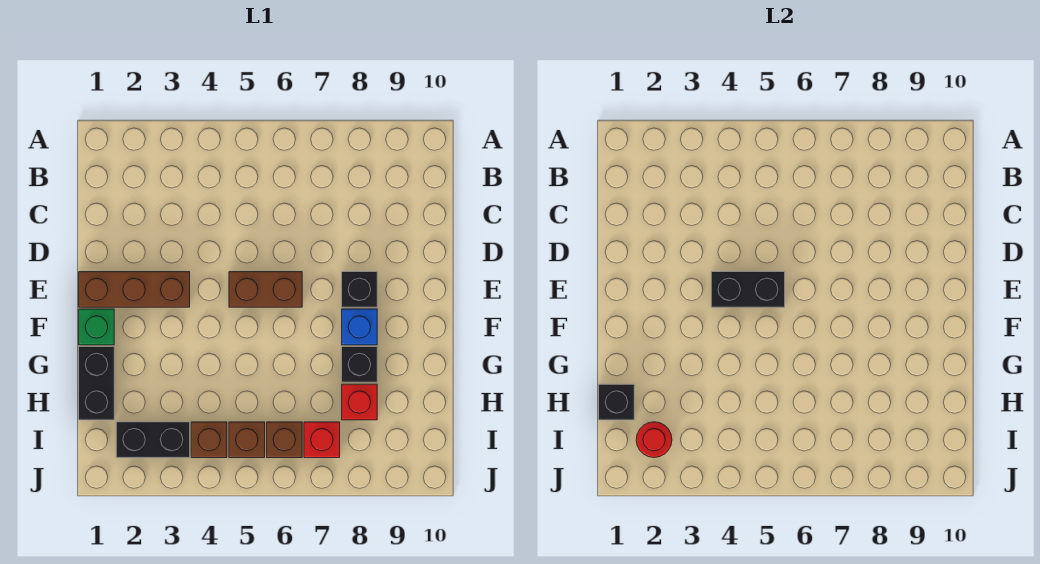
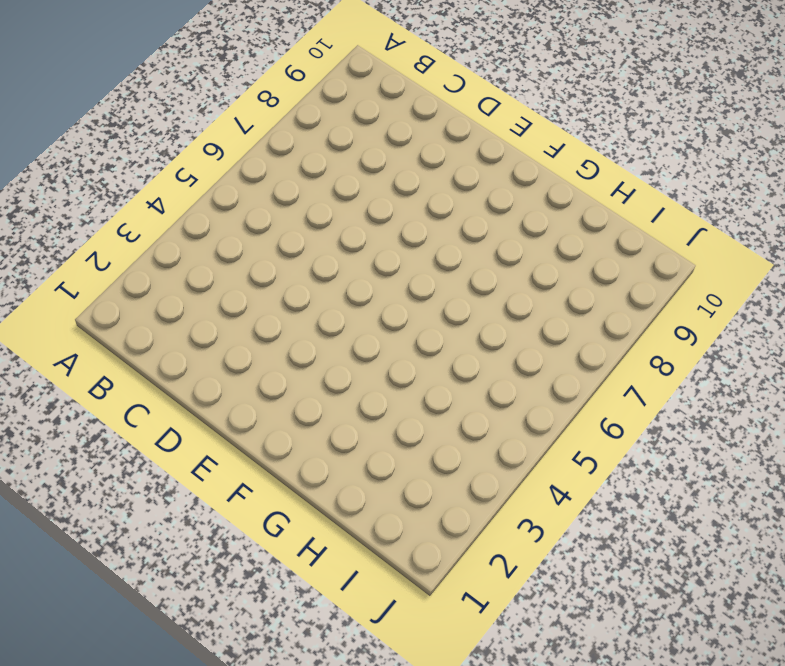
none -> brown brick E1:E3 level 1
none -> brown brick E5:E6 level 1
none -> black brick E8 level 1

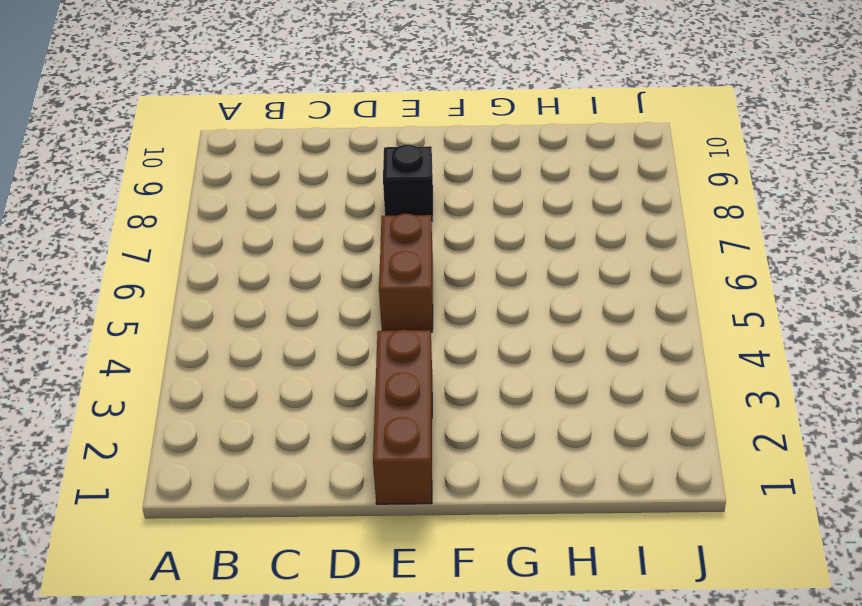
none -> green brick F1 level 1
none -> blue brick F8 level 1
none -> black brick G1:H1 level 1

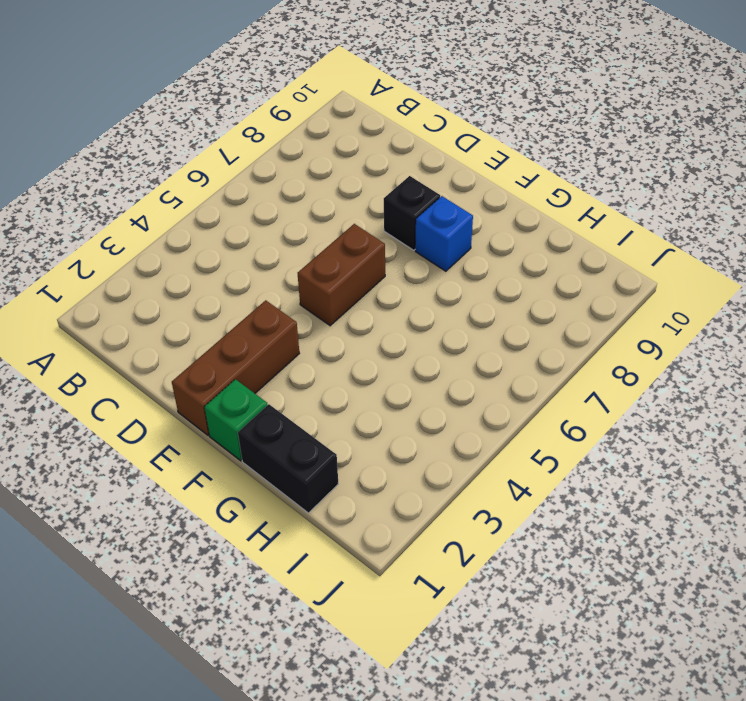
none -> black brick G8 level 1
none -> red brick H8 level 1
none -> black brick I2:I3 level 1

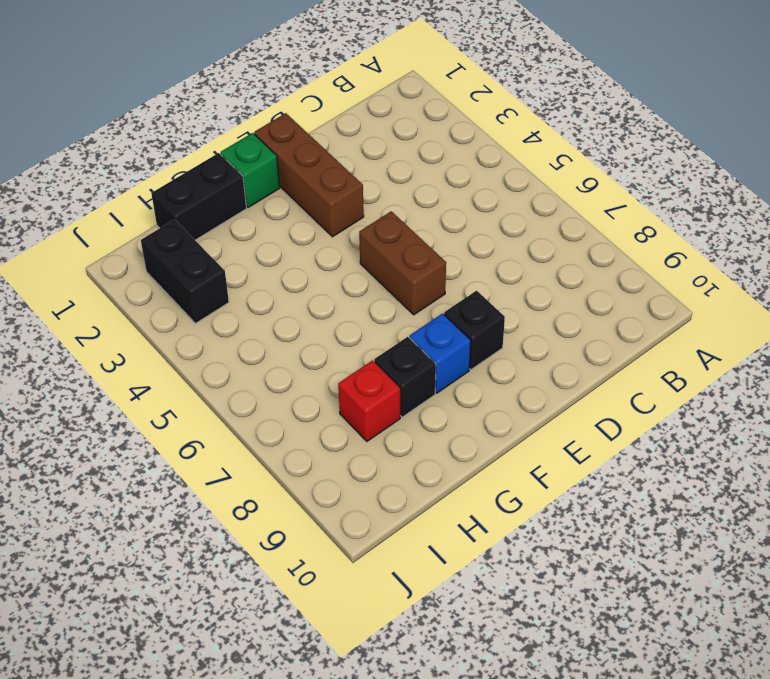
none -> brown brick I4 level 1
none -> brown brick I5 level 1
none -> brown brick I6 level 1

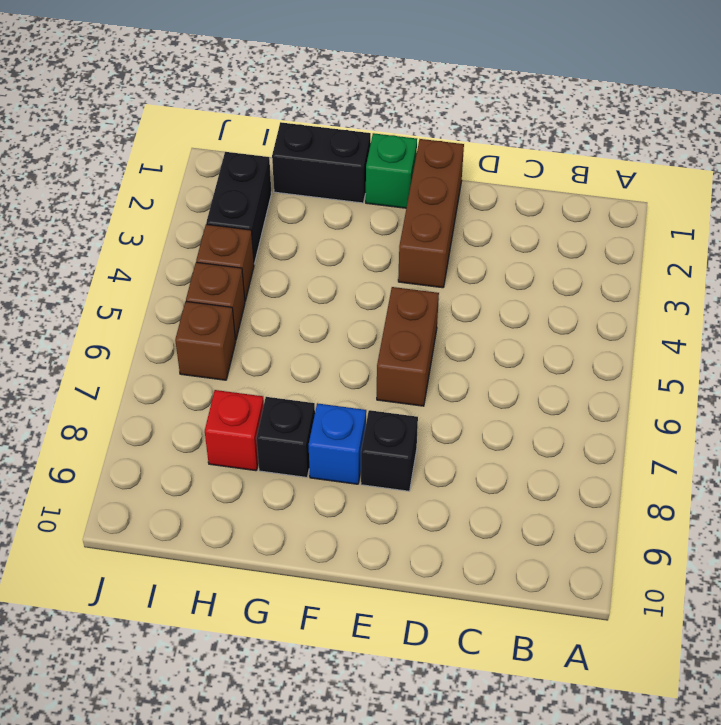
none -> red brick I7 level 1
none -> black brick E4:E5 level 2
none -> black brick H1 level 2

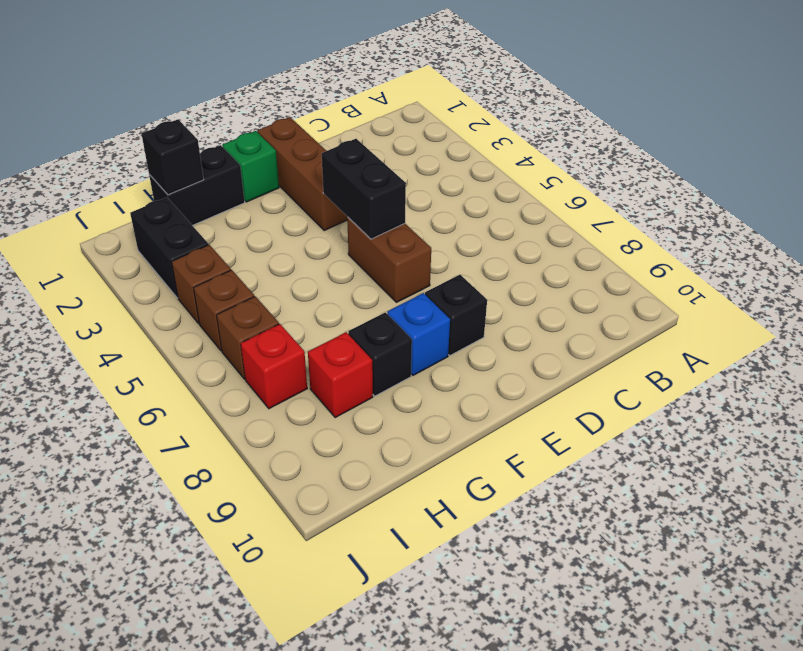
none -> red round brick I2 level 2

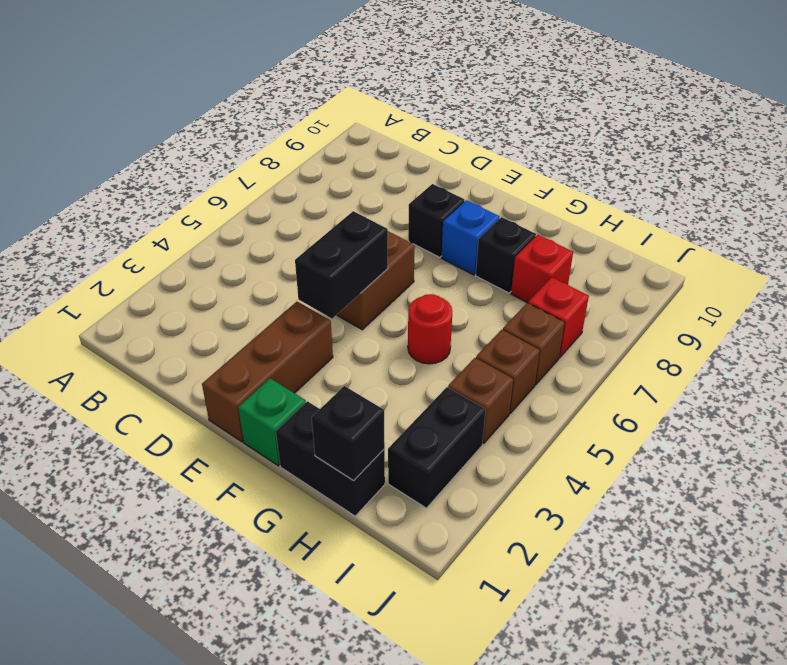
red round brick G5 level 1 -> red round brick I2 level 2

